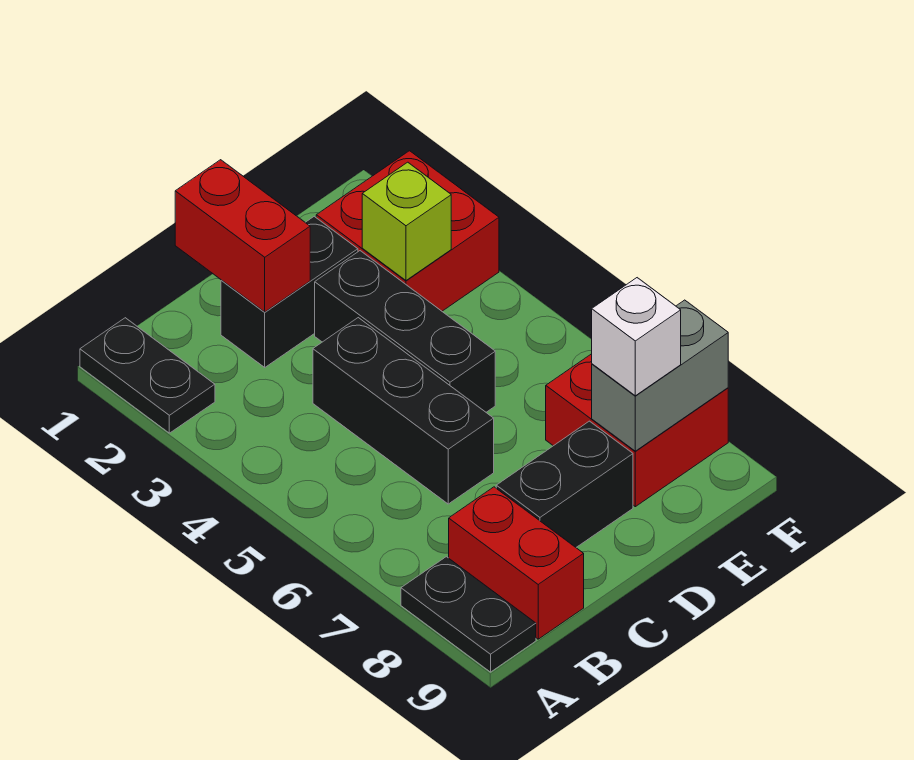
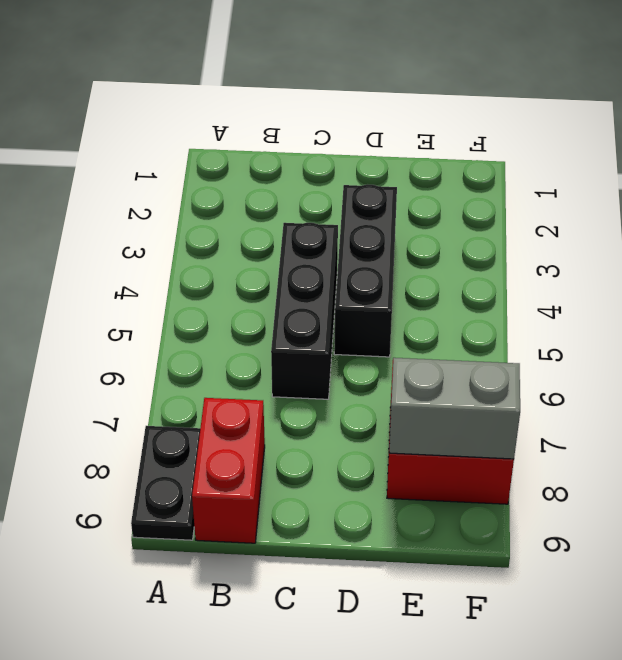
none -> black plate A1:A2 level 1
none -> black brick C2:D2 level 1
none -> black brick C8:D8 level 1

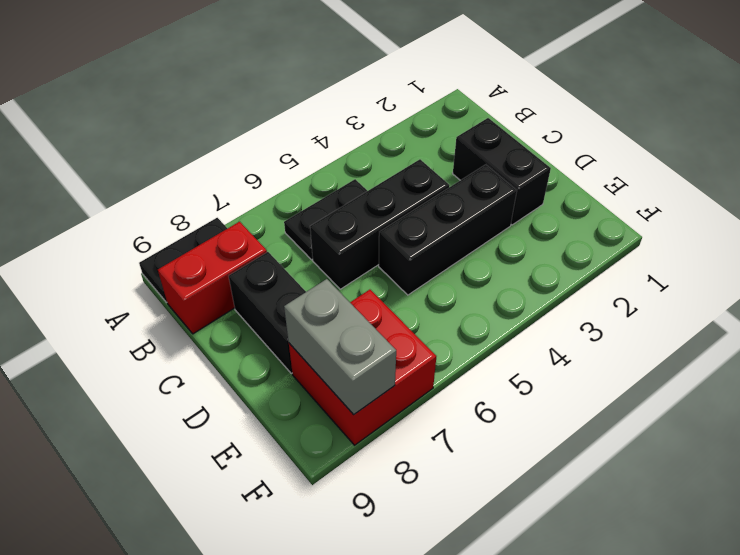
black plate B5:B6 level 1 -> black plate A1:A2 level 1
none -> red brick E2:F3 level 1
none -> red brick C1:C2 level 2
none -> lime brick E3 level 2

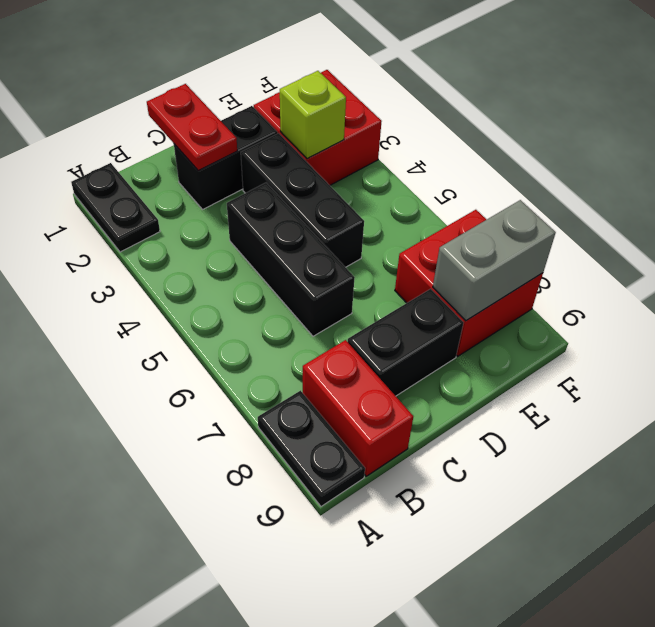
red plate C1:C2 level 2 -> red brick C1:C2 level 2
none -> white brick E8 level 3

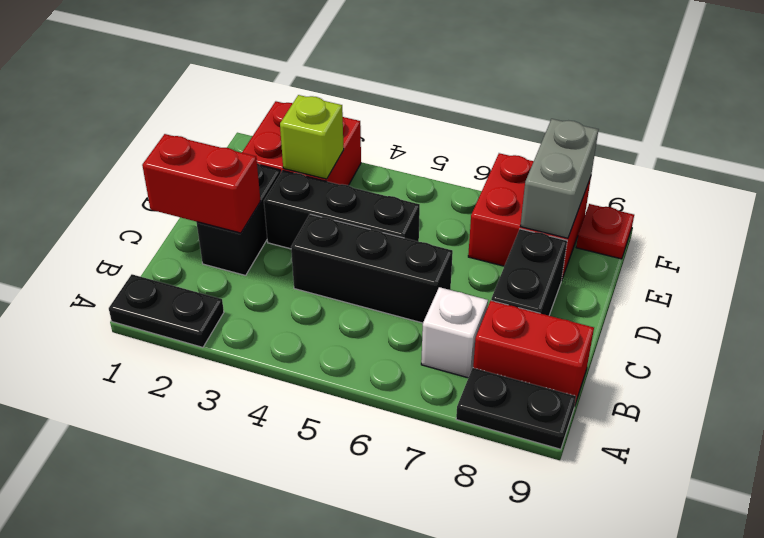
white brick B7 level 1 -> white brick E8 level 3
red plate F9 level 1 -> none

